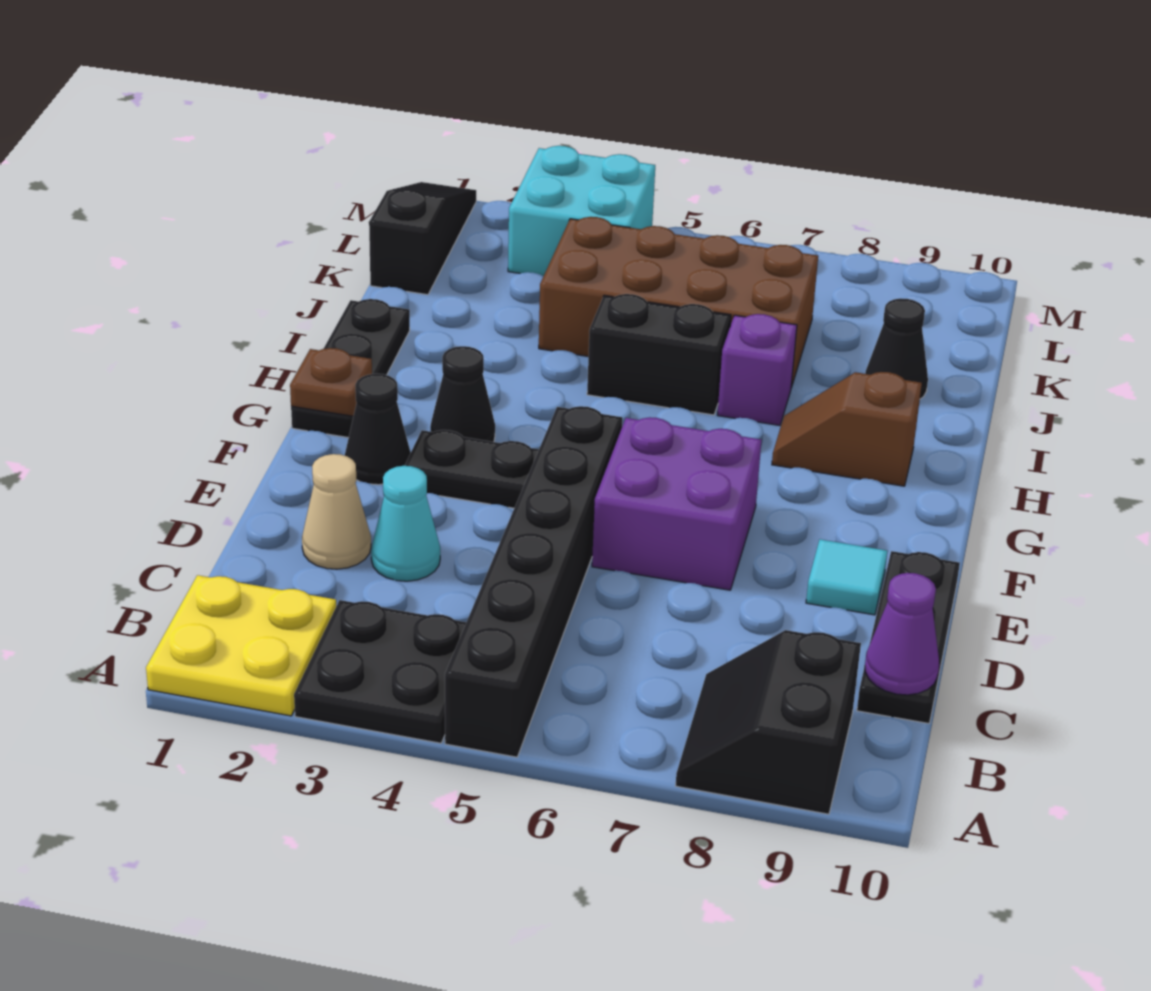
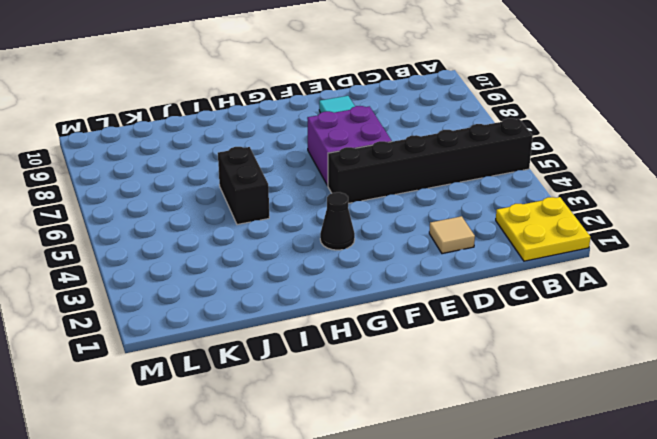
tan tile D2 level 1 -> tan cone D2 level 1
none -> black plate A3:B4 level 1
none -> black slope A8:B9 level 1 top 9
none -> black plate C10:E10 level 1

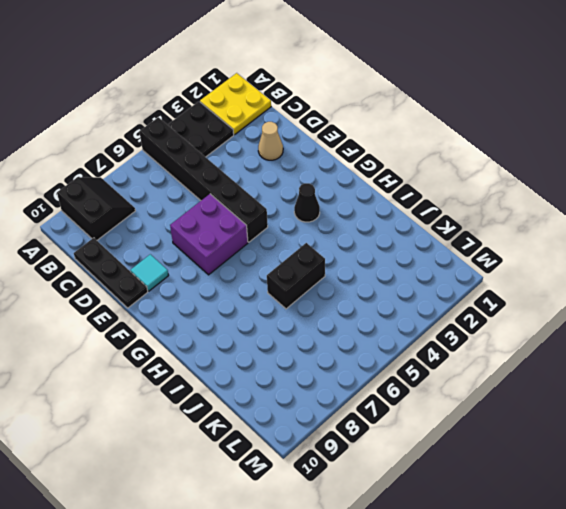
none -> cyan cone D3 level 1
none -> black cone F2 level 1
none -> black plate F3:F4 level 1

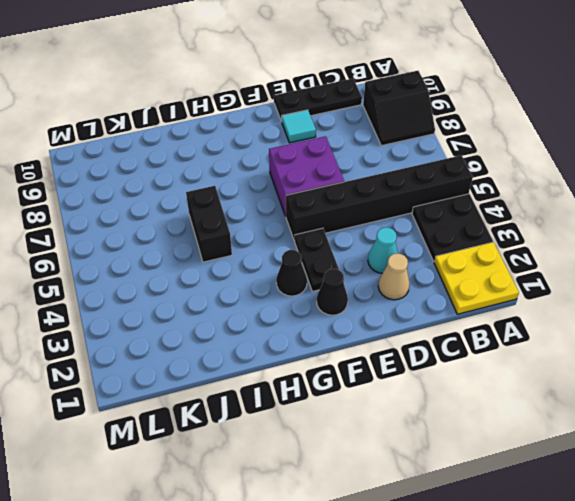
none -> black plate G1:I1 level 1
none -> brown slope H8:H9 level 1 top 9
none -> purple brick I7 level 1

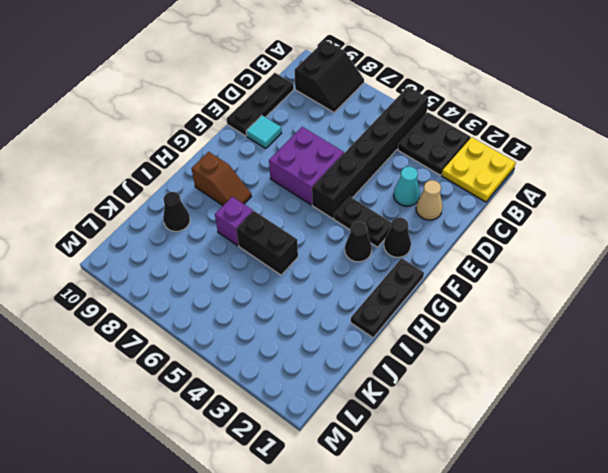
none -> brown brick J4:K7 level 1
none -> black slope K1:M1 level 1 top K
none -> cyan brick L3:M4 level 1

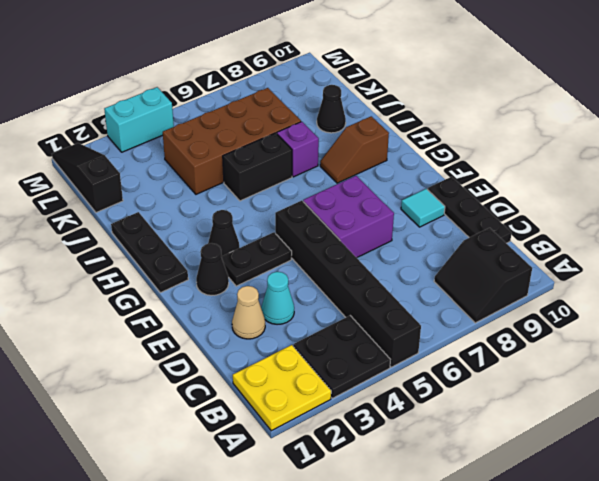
cyan brick M3:M4 level 1 -> cyan brick L3:M4 level 1
none -> purple cone C10 level 2
none -> brown plate G1 level 2

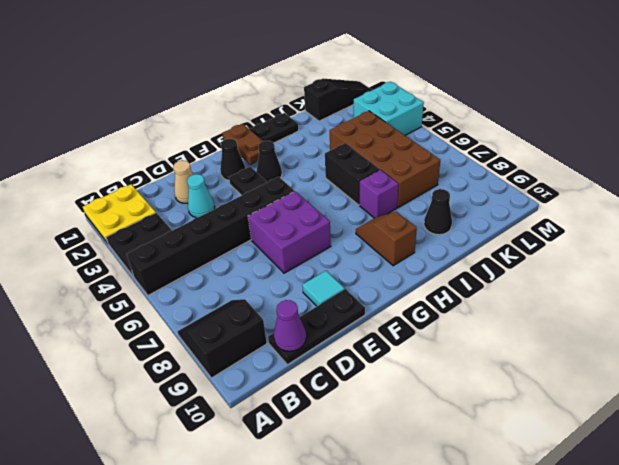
brown plate G1:G2 level 2 -> brown plate G1 level 2

